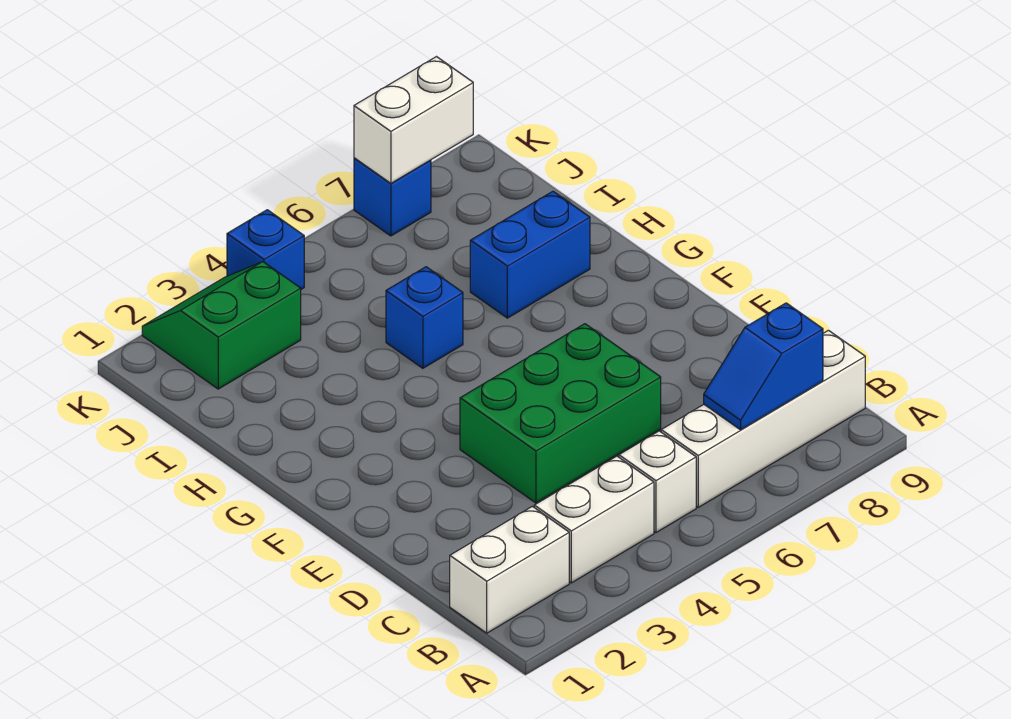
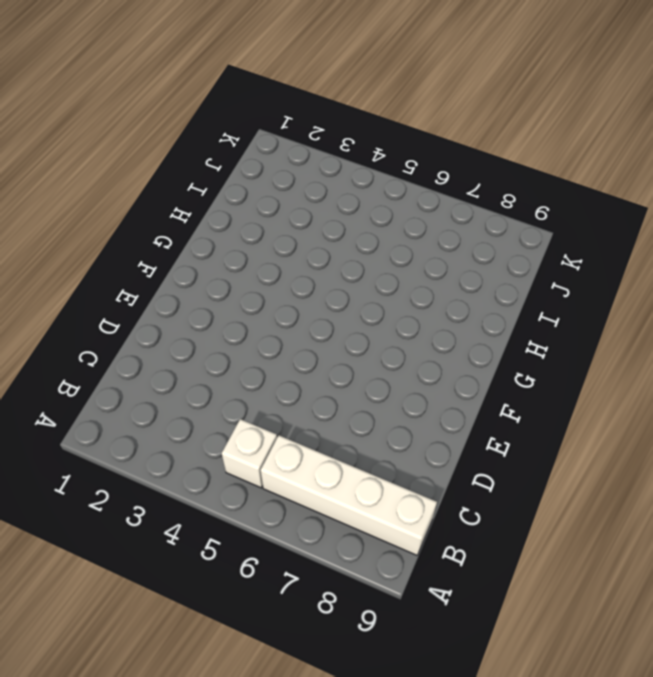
none -> white brick B1:B2 level 1
none -> white brick B3:B4 level 1
none -> green brick D4:E6 level 1

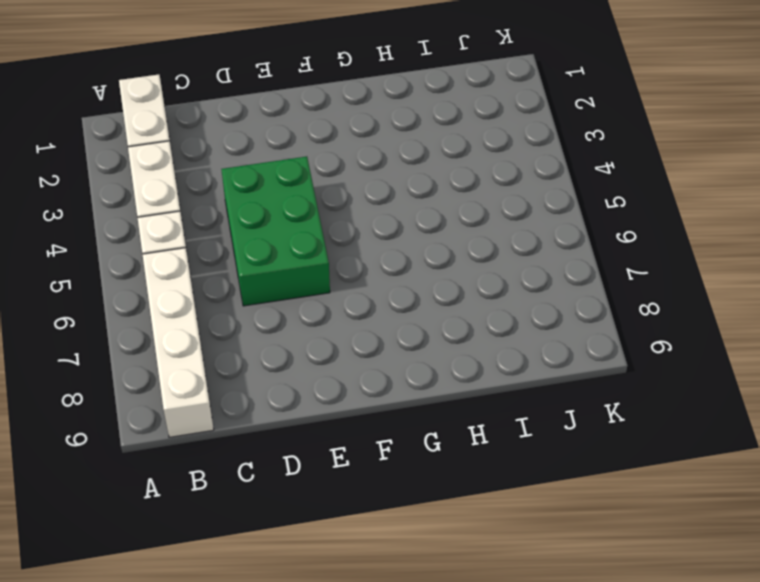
none -> blue brick H5 level 1
none -> blue brick H7:H8 level 1
none -> green slope J2:K3 level 1 top J

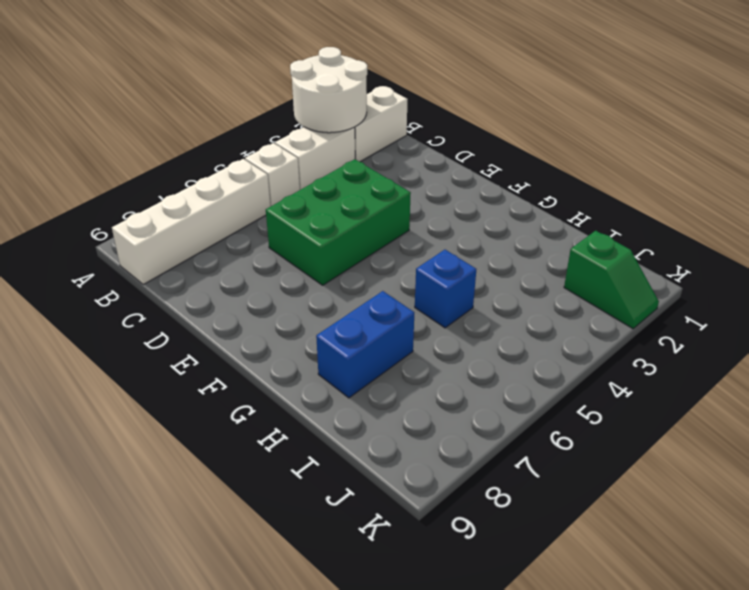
white round brick A2:B3 level 2 -> none
green slope J2:K2 level 1 top J -> green slope J2:K3 level 1 top J
none -> blue brick K4 level 1
none -> blue brick K7 level 1
none -> blue slope B7:B8 level 2 top 8

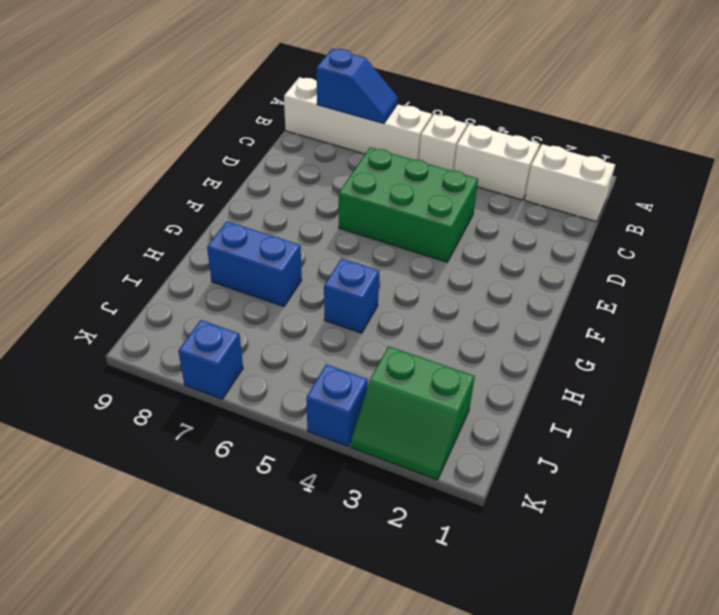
none -> white brick K7:K8 level 2

